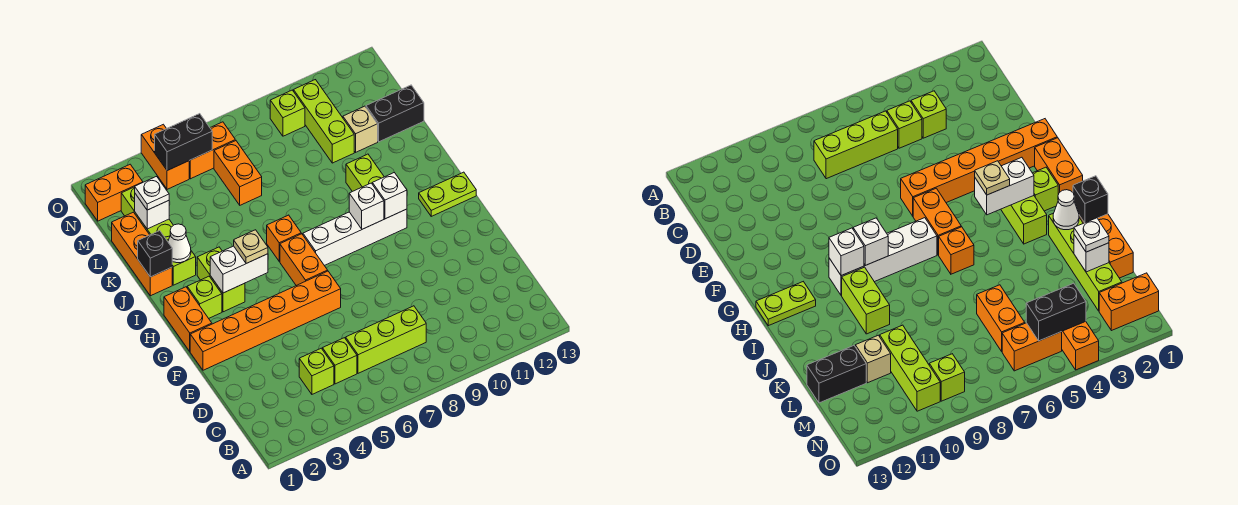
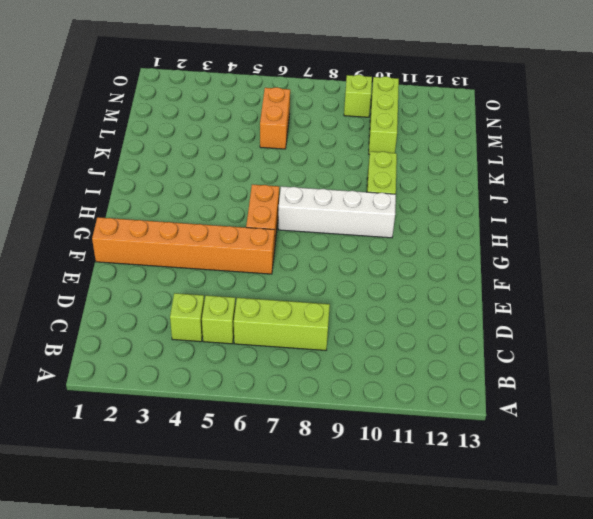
none -> orange brick G1:H1 level 1
none -> lime brick H2 level 1
none -> lime brick H3:I3 level 1
none -> lime plate H12:H13 level 1

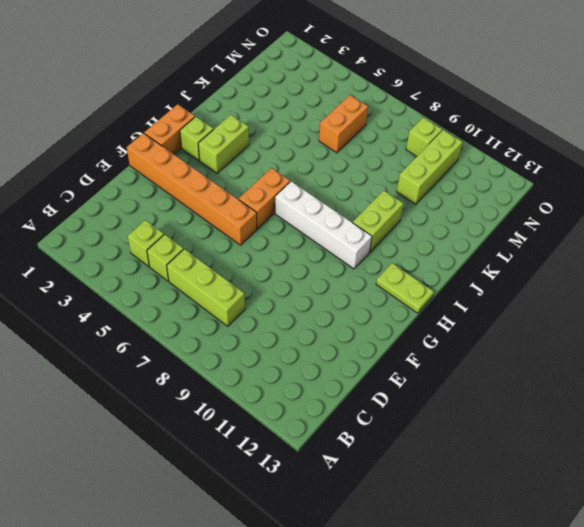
none -> orange brick I6 level 1
none -> orange brick J1:L1 level 1
none -> lime brick J2:M2 level 1
none -> tan brick L11 level 1

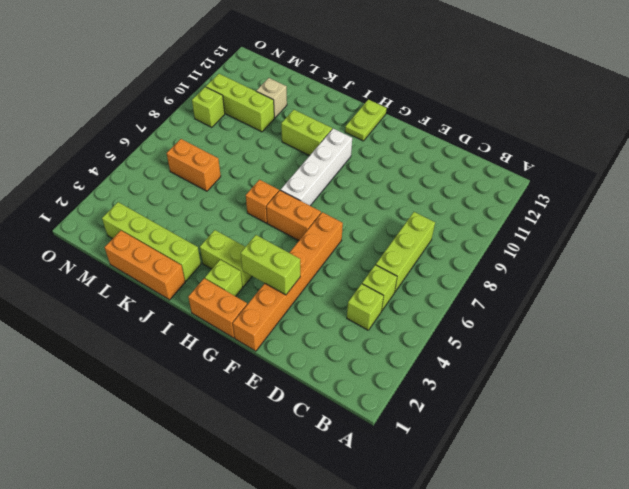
lime brick F3:G3 level 2 -> none
none -> black brick L12:L13 level 1
none -> orange brick N1:N2 level 1
none -> orange brick N4:O4 level 1
none -> orange brick N5:N6 level 1

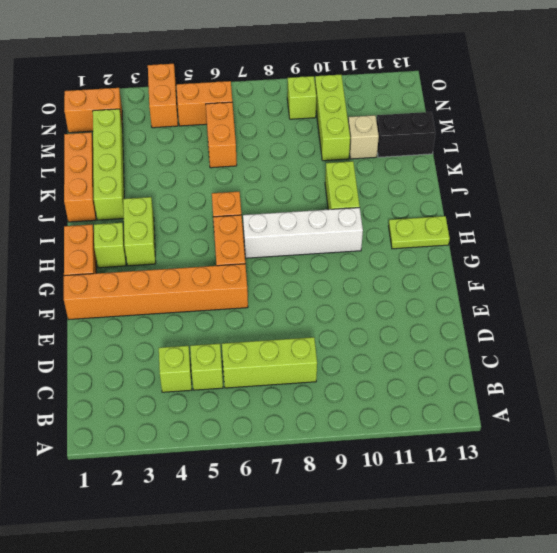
none -> white brick H3:H4 level 2
none -> white brick H9 level 2
none -> white brick H10 level 2
none -> black brick J1 level 2

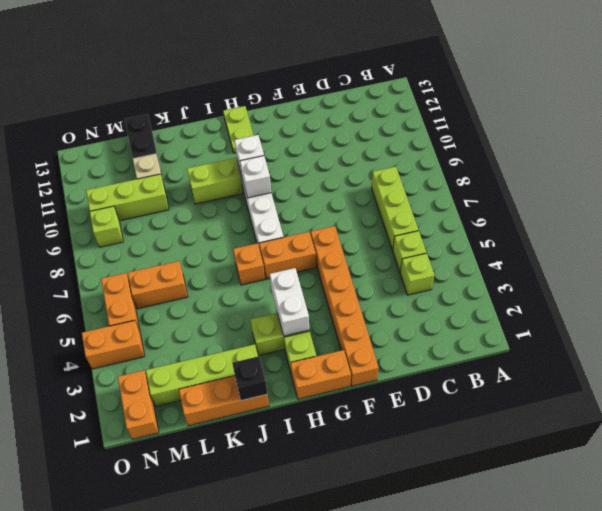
none -> white cone J2 level 2
none -> white brick L2 level 2
none -> black brick N4:N5 level 2
none -> tan plate H4 level 3

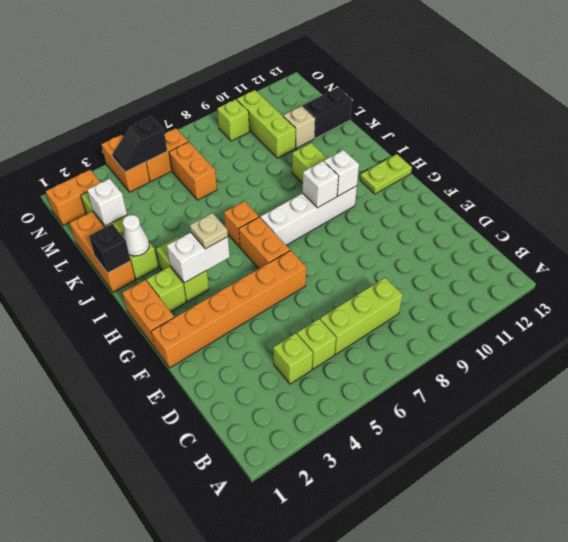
black slope N4:N5 level 2 top 5 -> black brick N4:N5 level 2
none -> white plate L2 level 3

